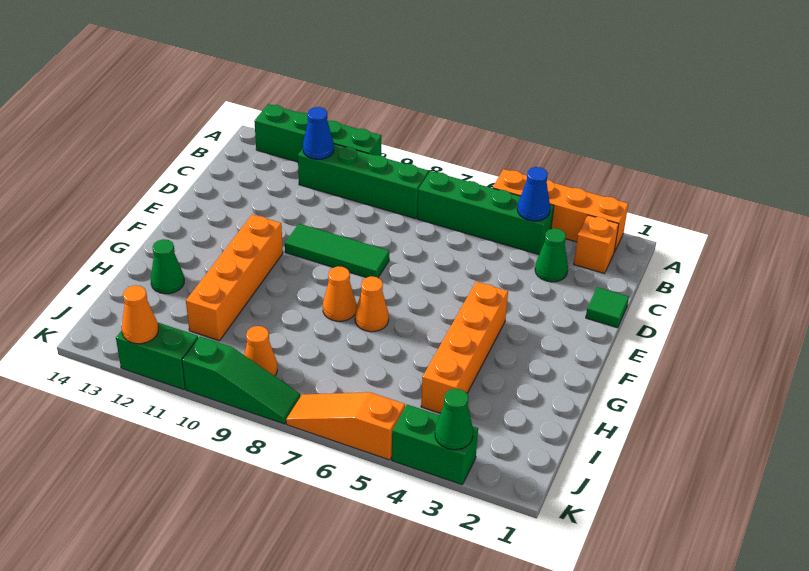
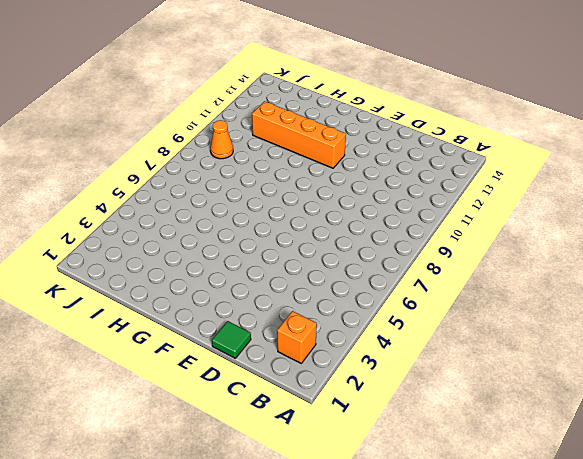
none -> orange brick A2:A5 level 1
none -> green brick A10:A13 level 1
none -> green brick B4:B7 level 1

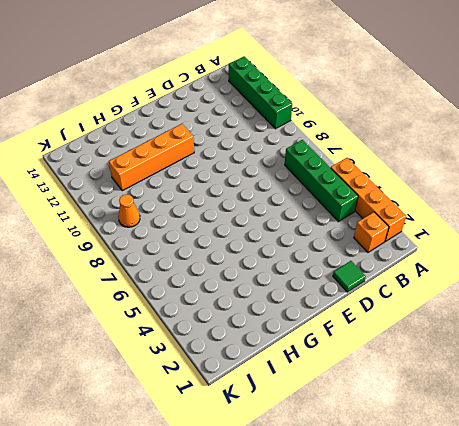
none -> green brick B8:B11 level 1
none -> green cone C3 level 1
none -> green tile E8:E10 level 1

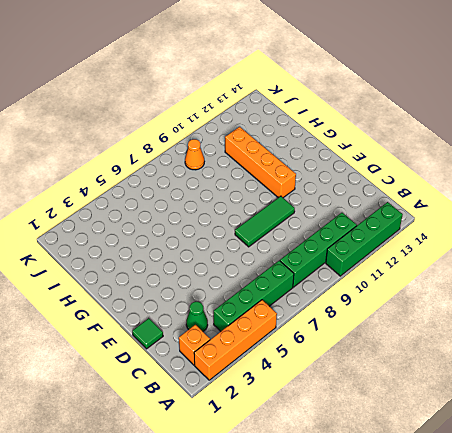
none -> orange brick F4:I4 level 1
none -> orange cone G7 level 1
none -> orange cone G8 level 1

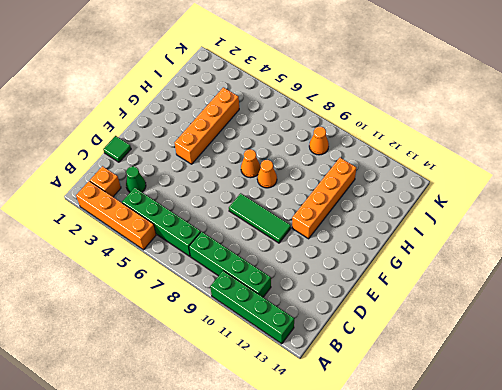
none -> green cone H13 level 1
none -> green brick K3:K4 level 1
none -> orange slope K5:K7 level 1 top 5

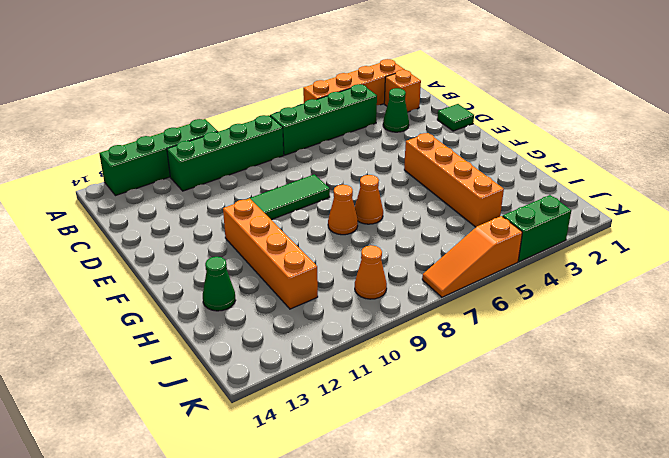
none -> green slope K8:K10 level 1 top 10
none -> green brick K11:K12 level 1
none -> blue cone B4 level 2

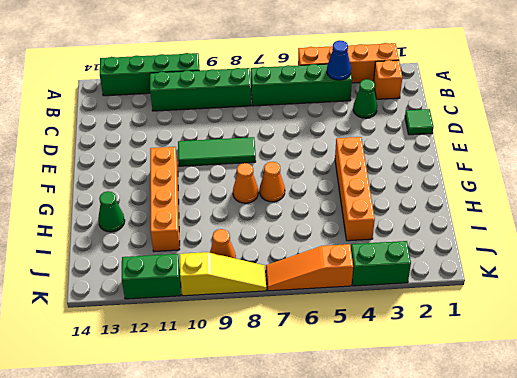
yellow slope K8:K10 level 1 top 10 -> green slope K8:K10 level 1 top 10
none -> blue cone B11 level 2
none -> green cone K3 level 2
none -> orange cone K12 level 2

